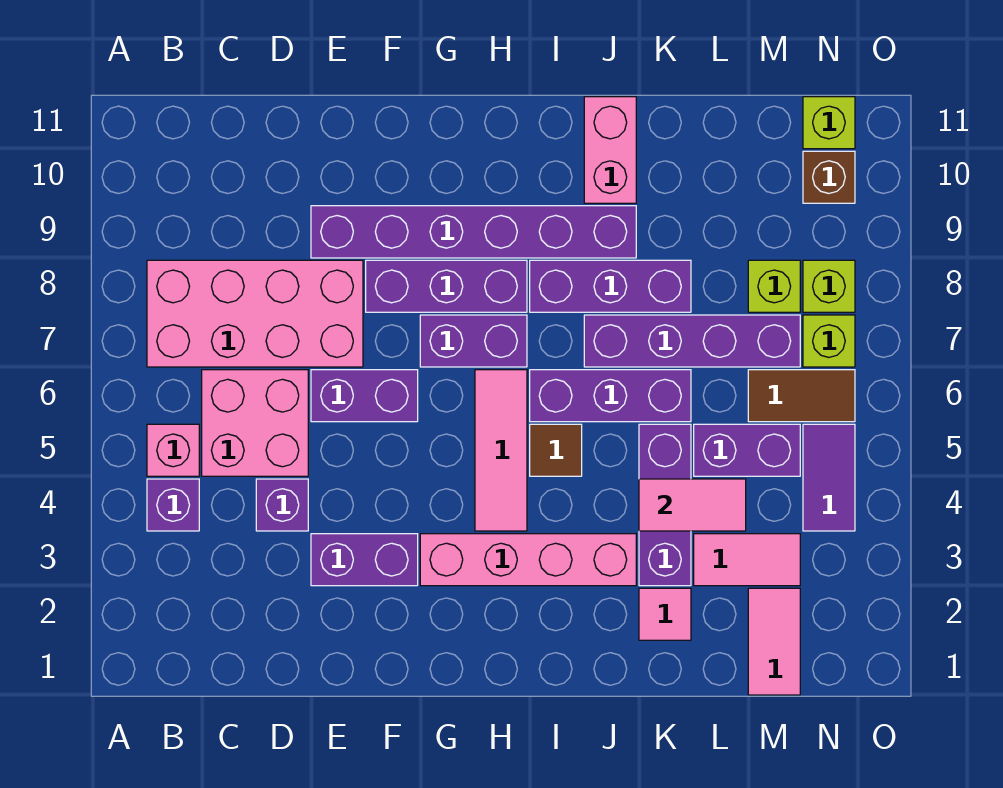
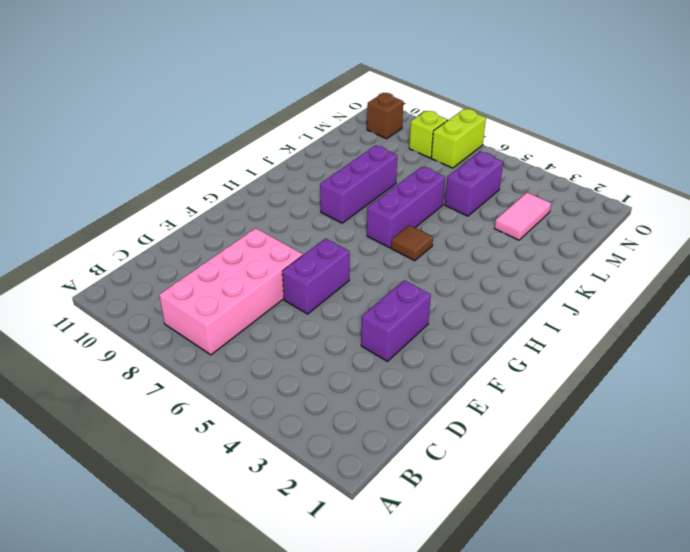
lime brick N7:O7 level 1 -> lime brick N7 level 1
none -> purple brick B4 level 1
none -> pink brick B5 level 1
none -> pink brick C5:D6 level 1
none -> purple brick D4 level 1

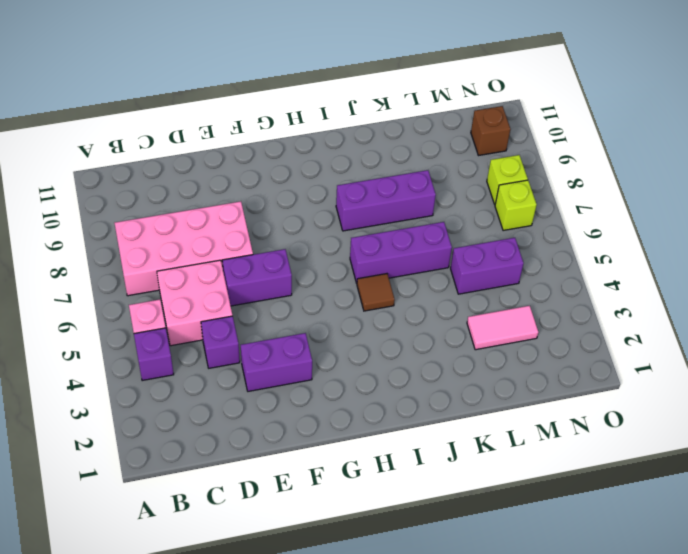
none -> purple brick E9:J9 level 1
none -> purple brick F8:H8 level 1
none -> pink brick G3:J3 level 1
none -> purple brick G7:H7 level 1

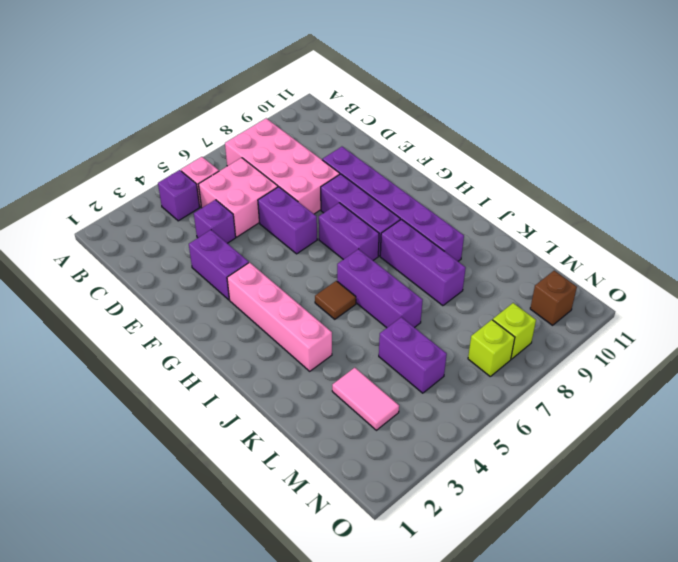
none -> pink tile H4:H6 level 1
none -> purple brick J7:M7 level 1
none -> pink brick J10:J11 level 1
none -> pink tile K2 level 1

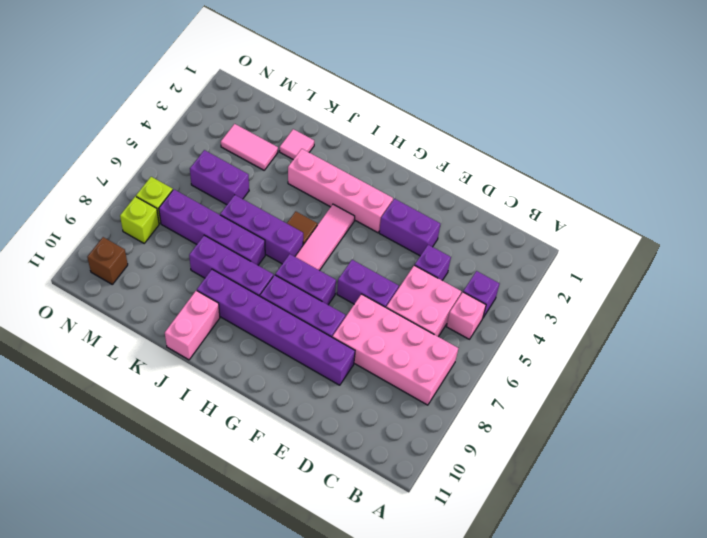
none -> purple brick K3:K5 level 1
none -> pink tile M1:M2 level 1
none -> brown tile M6:N6 level 1
none -> lime brick M8 level 1

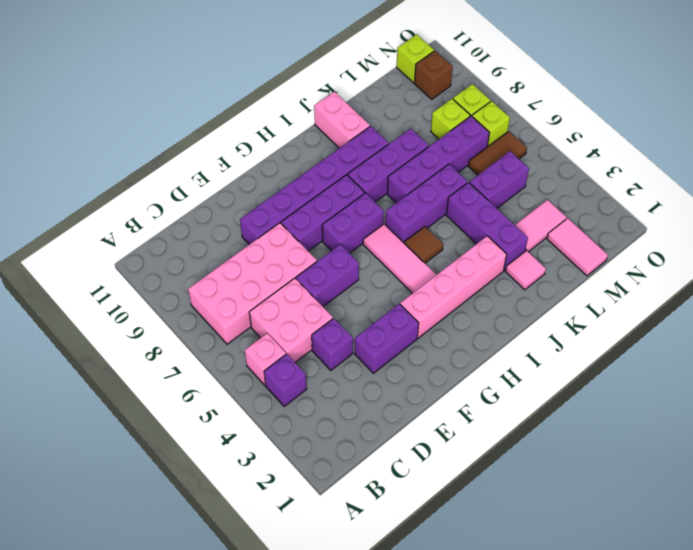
none -> purple tile N4:N5 level 1
none -> pink tile K4:L4 level 2

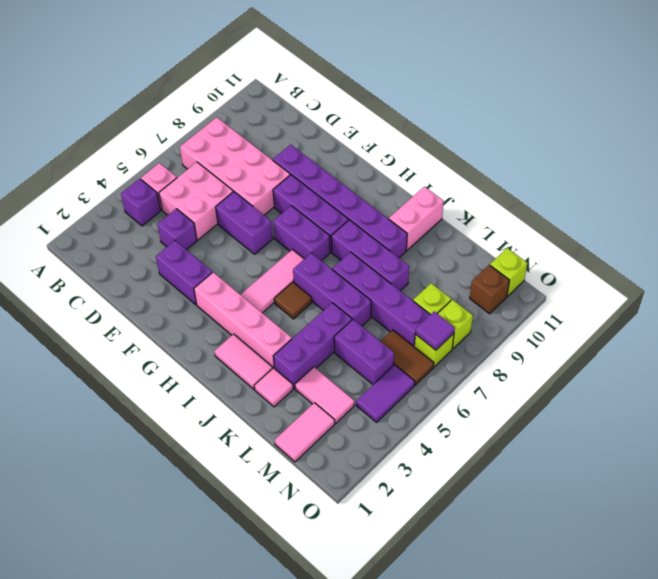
pink tile I2:J2 level 1 -> pink tile K4:L4 level 2
purple tile N7 level 2 -> none

